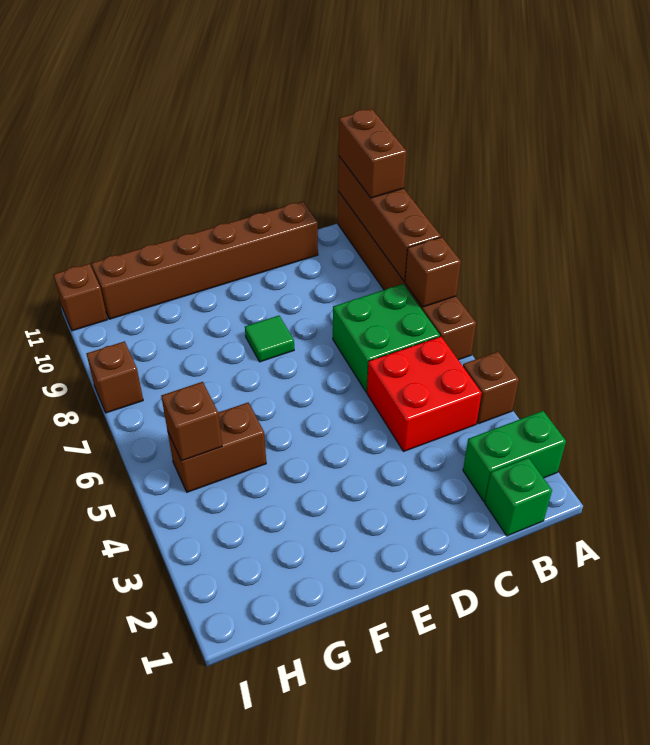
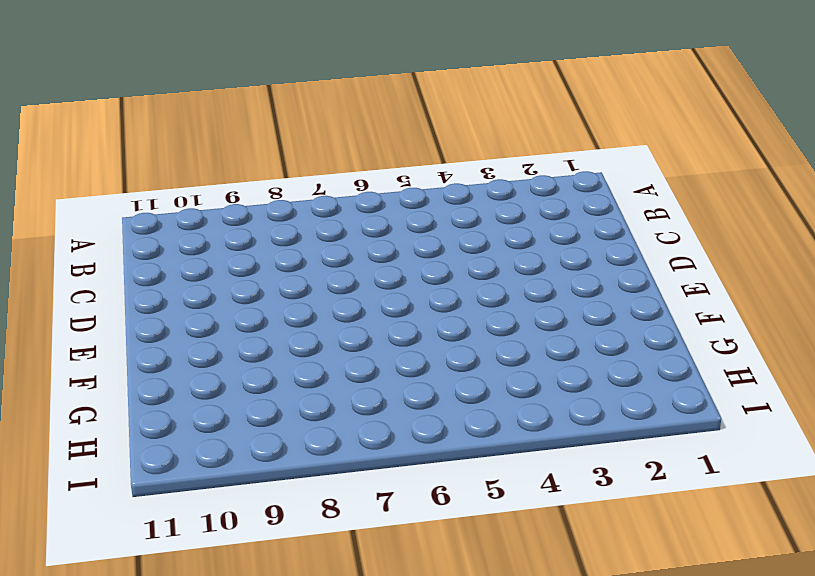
none -> green brick A2:B2 level 1
none -> brown brick A4 level 1
none -> brown brick A6:A11 level 1

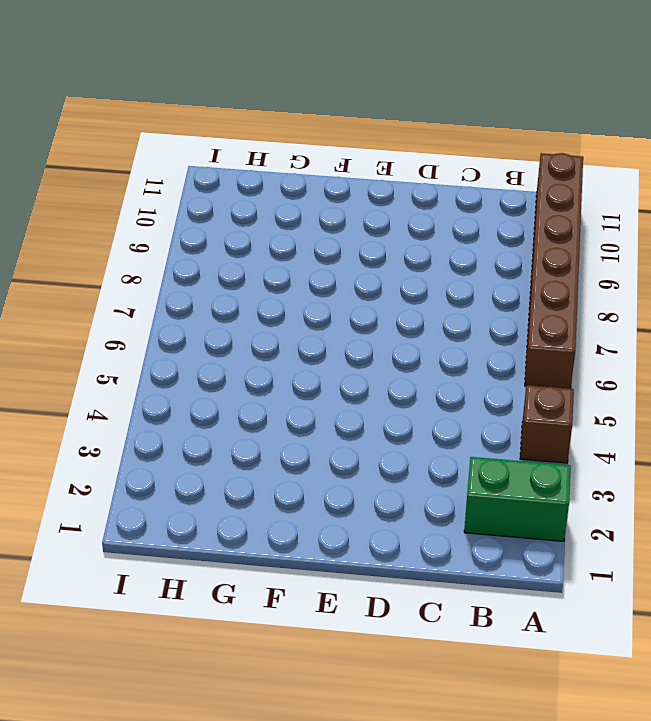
none -> green brick B1 level 1
none -> red brick B4:C5 level 1
none -> green brick B6:C7 level 1

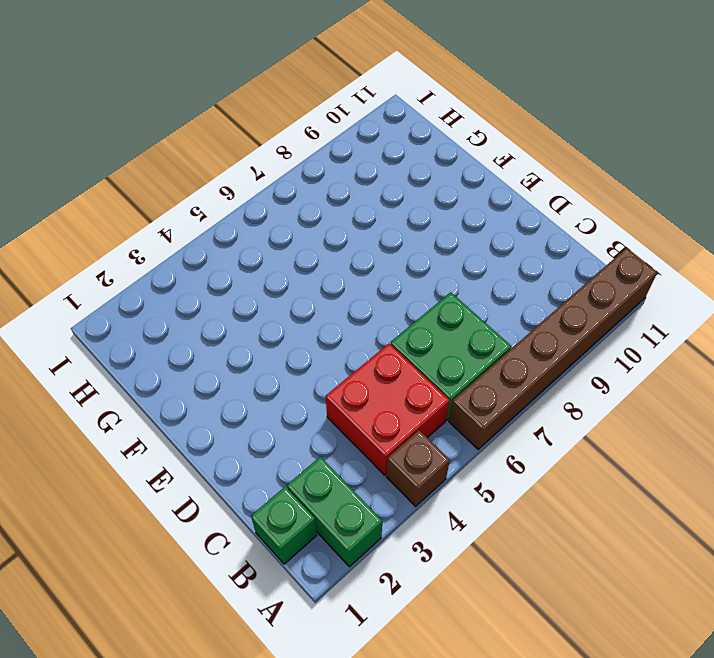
none -> brown brick C11:H11 level 1
none -> green tile E8 level 1
none -> brown brick G5:H5 level 1

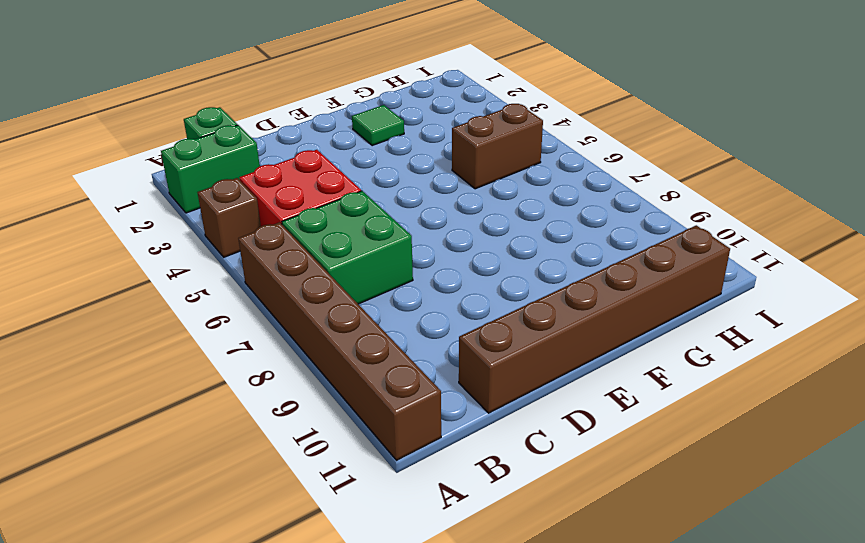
green tile F2 level 1 -> green tile E8 level 1
none -> brown brick I8 level 1
none -> brown brick I11 level 1
none -> brown brick A7 level 2

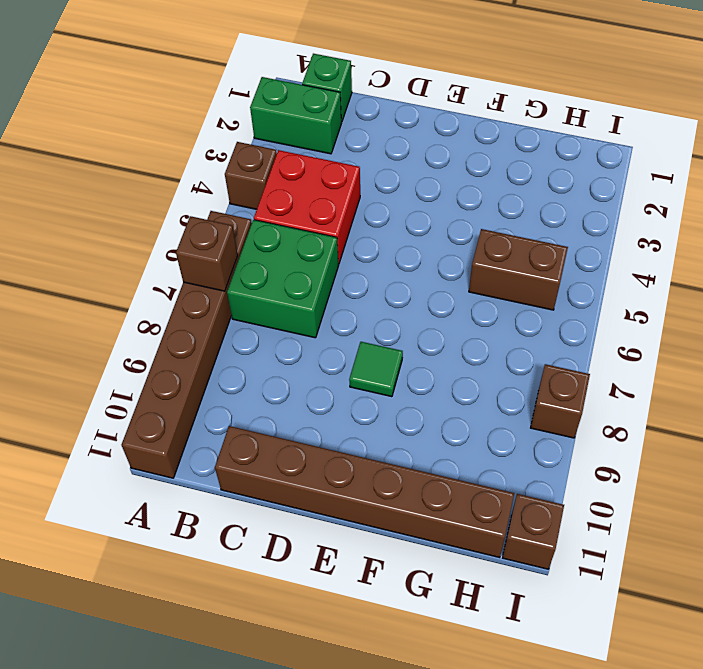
none -> brown brick A8:A11 level 2
none -> brown brick H5 level 2
none -> brown brick A10:A11 level 3

